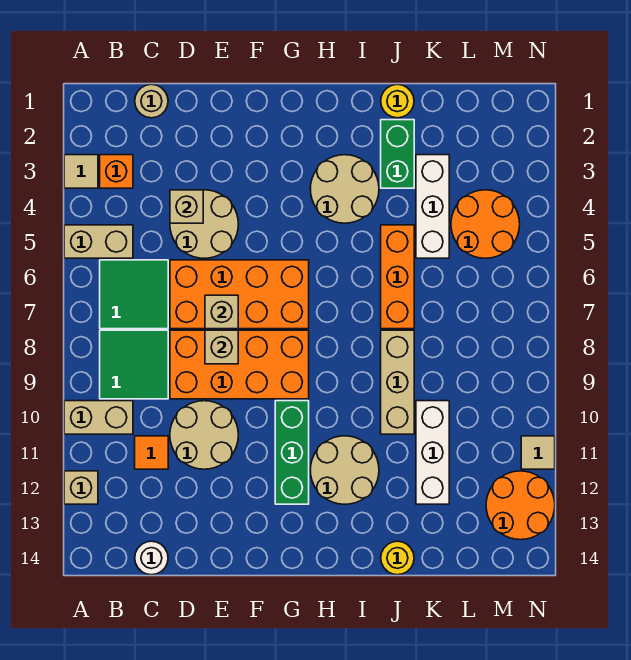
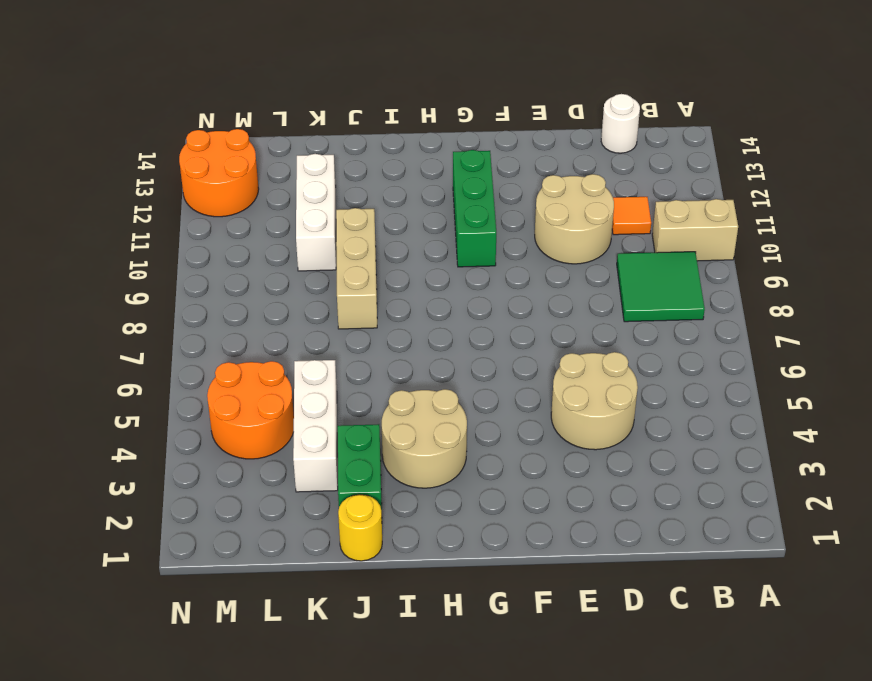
none -> tan tile A3 level 1
none -> tan brick A5:B5 level 1
none -> tan brick A12 level 1
none -> orange brick B3 level 1

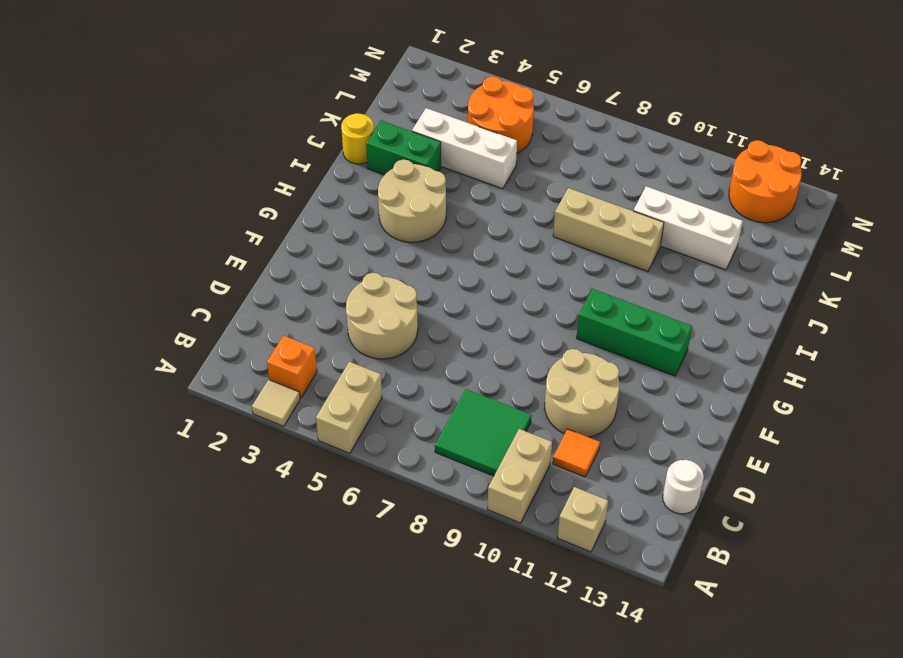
none -> green tile B6:C7 level 1
none -> tan round brick C1 level 1
none -> orange brick D6:G7 level 1
none -> orange brick D8:G9 level 1

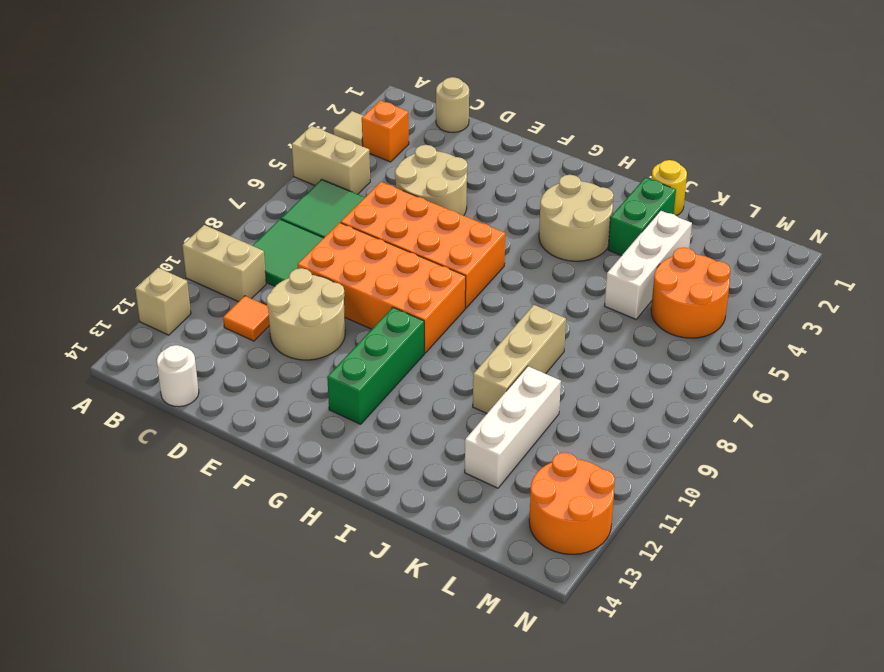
none -> tan round brick H11:I12 level 1
none -> orange brick J5:J7 level 1
none -> yellow round brick J14 level 1
none -> tan tile N11 level 1

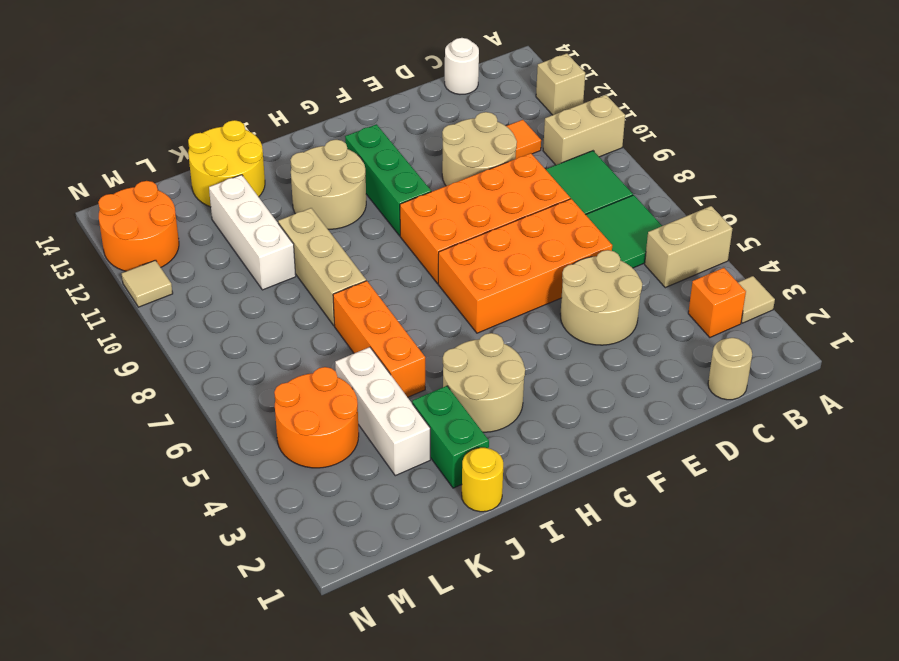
yellow round brick J13:K14 level 1 -> yellow round brick J14 level 1
none -> tan brick D4 level 2
none -> tan brick E7 level 2
none -> tan brick E8 level 2

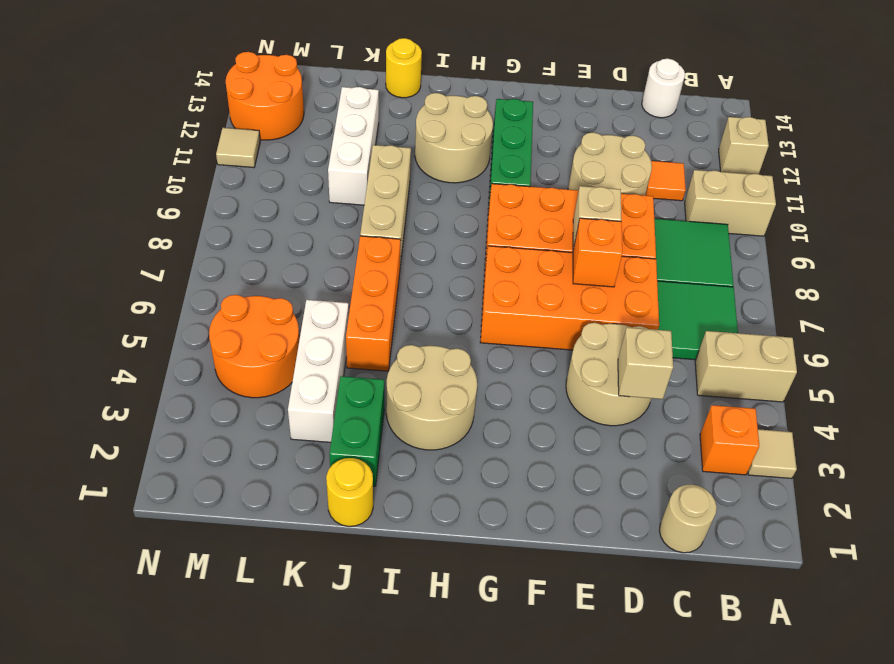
orange brick E7 level 2 -> tan brick E7 level 2

